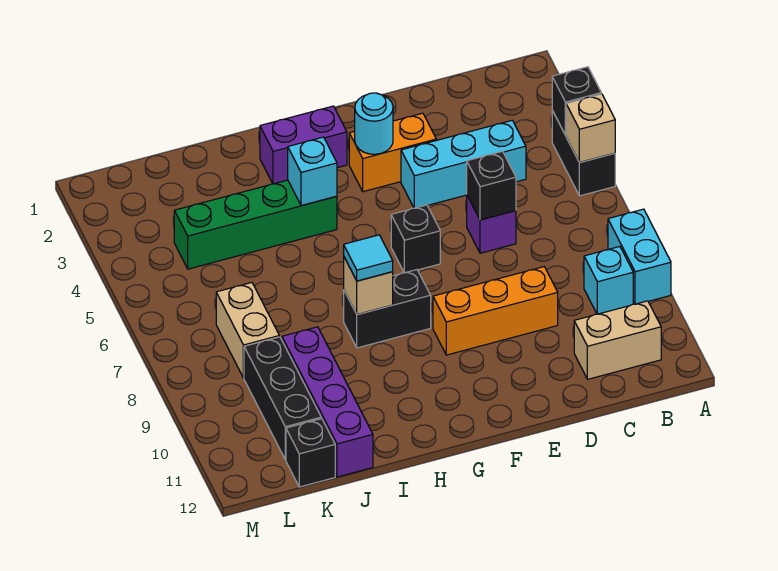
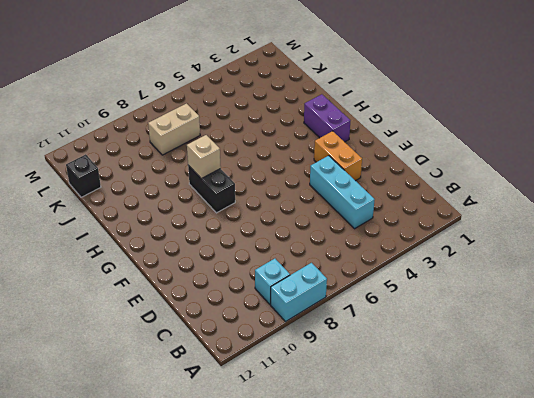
none -> black brick A4:A5 level 1
none -> tan brick B11:C11 level 1
none -> purple brick D6 level 1

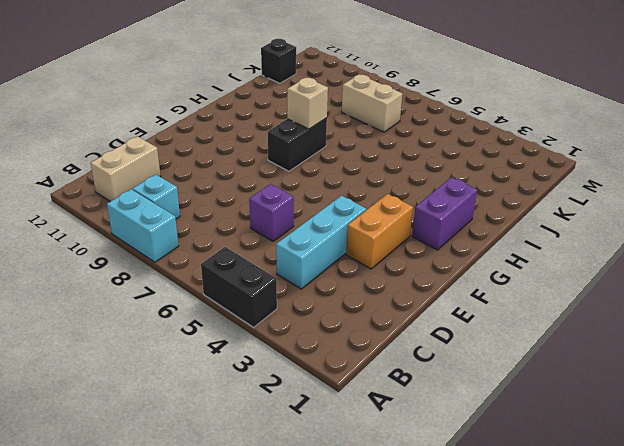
none -> orange brick D9:F9 level 1
none -> black brick F6 level 1
none -> green brick H4:K4 level 1

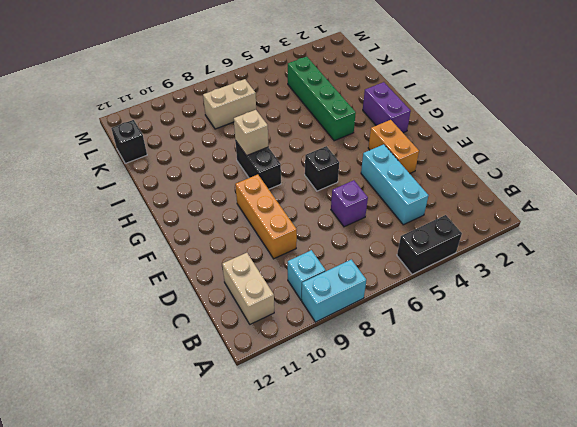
none -> purple brick J9:J12 level 1
none -> black brick K9:K11 level 1
none -> black brick A4 level 2

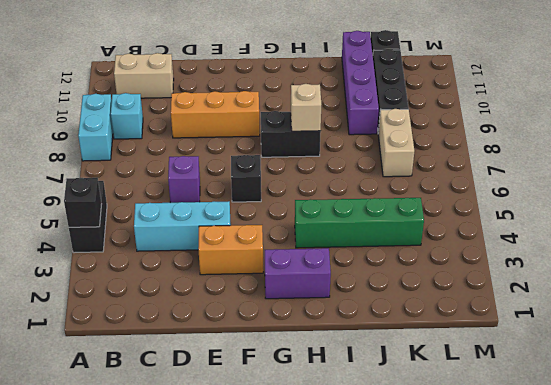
none -> tan brick A5 level 2
none -> black brick D6 level 2
none -> cyan round brick F3 level 2

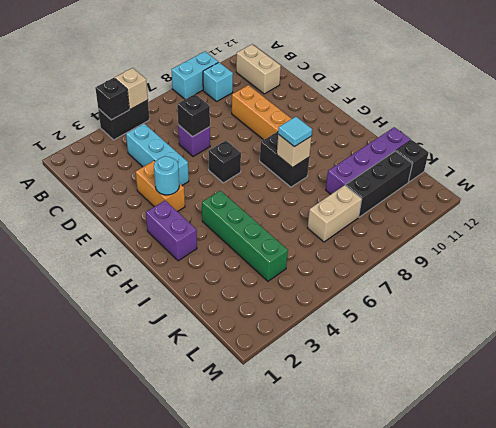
none -> cyan brick H4 level 2

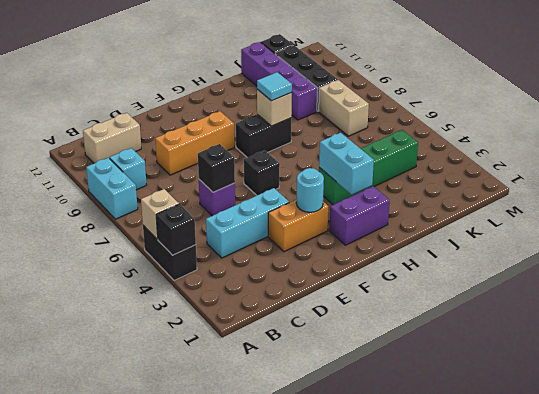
cyan brick H3:H4 level 2 -> cyan brick H4 level 2

